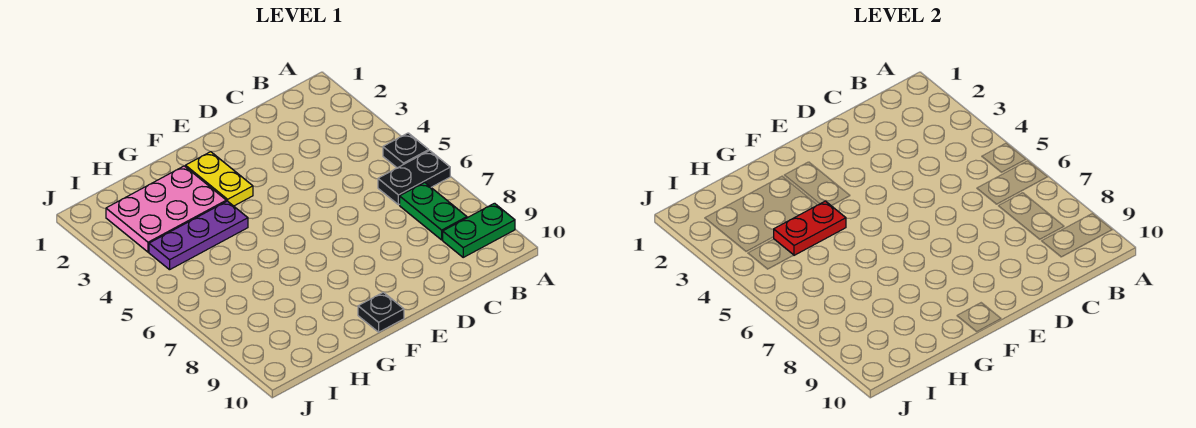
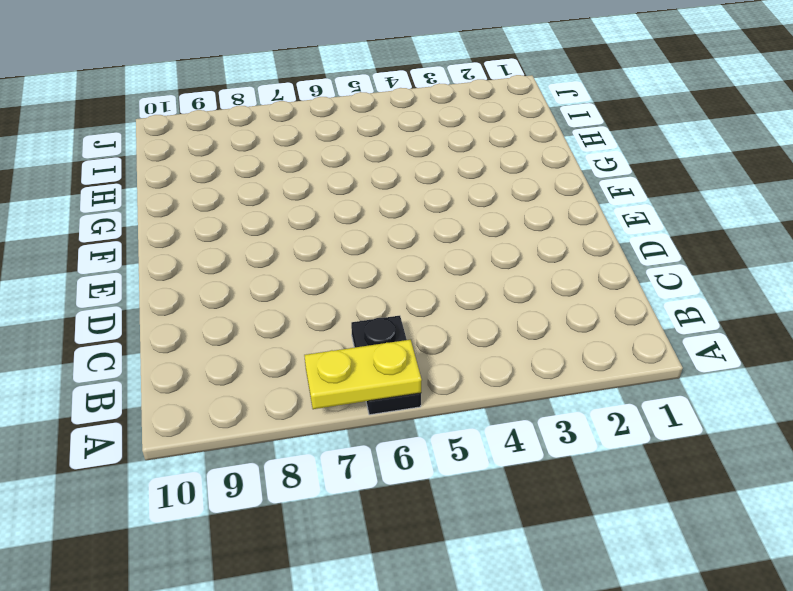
yellow plate A6:A7 level 2 -> yellow plate F2:F3 level 1
none -> black plate A5 level 1
none -> green plate A9:B9 level 1

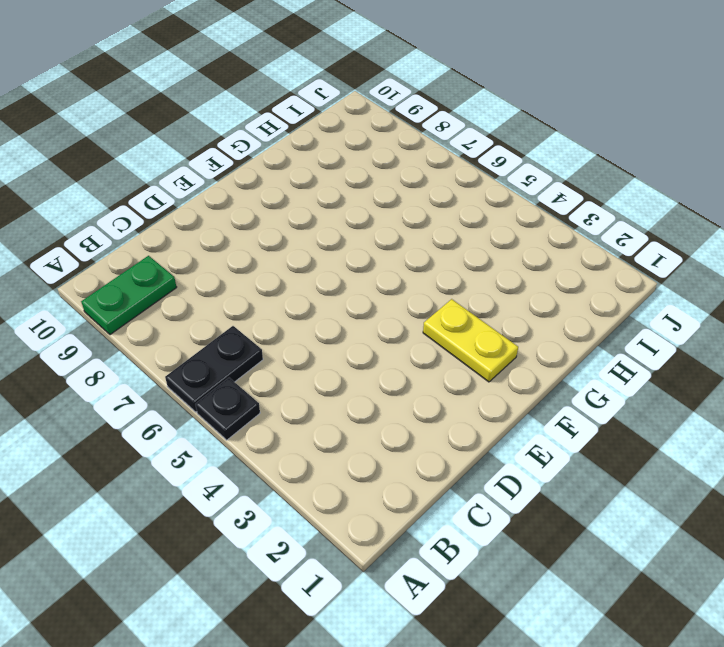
none -> green plate B7:B8 level 1
none -> black plate F10 level 1

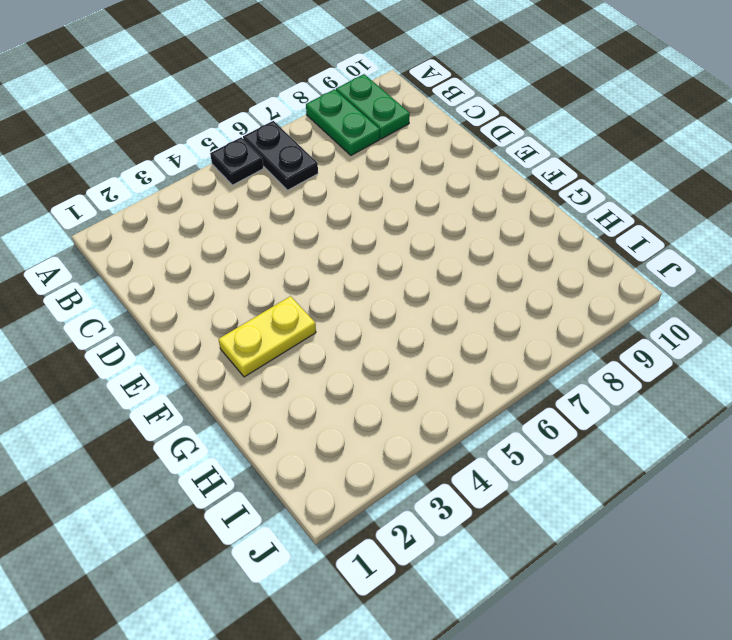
green plate A8:B8 level 1 -> green plate B7:B8 level 1
none -> black plate F10 level 1
none -> pink plate G2:I3 level 1

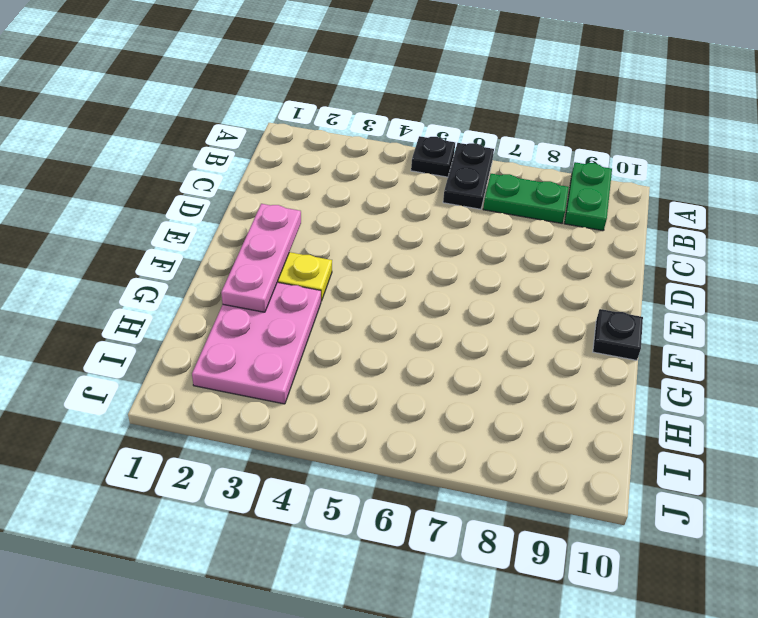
pink plate E2:G2 level 2 -> none
none -> purple plate G4:I4 level 1
none -> red plate G4:H4 level 2

